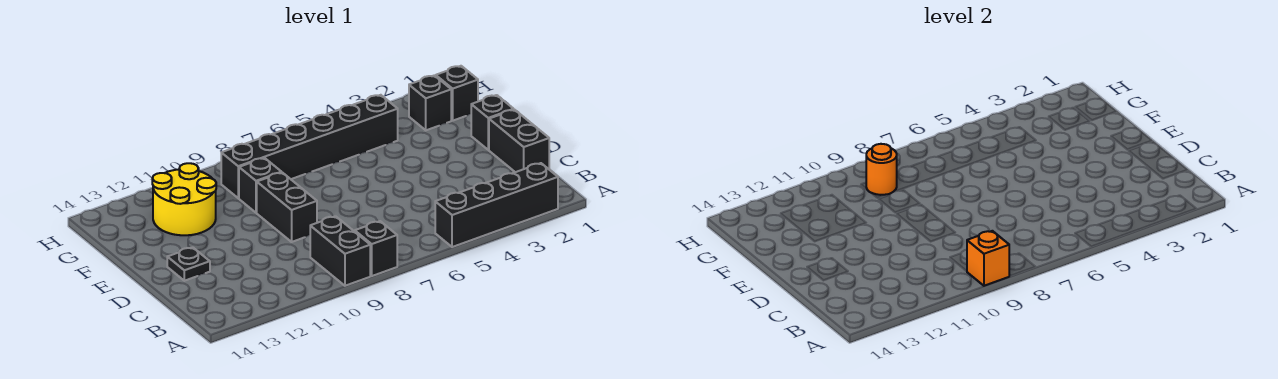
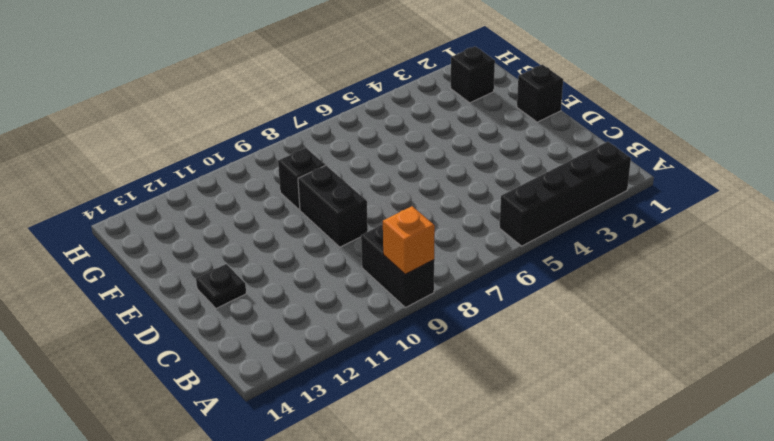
none -> black brick A8 level 1
none -> black brick C1:D1 level 1
none -> yellow round brick F11:G12 level 1

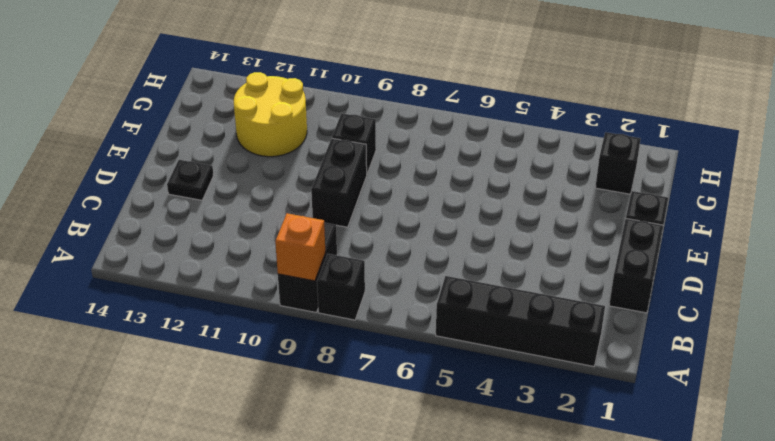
none -> black brick G1 level 1
none -> black brick G4:G9 level 1
none -> orange round brick G9 level 2

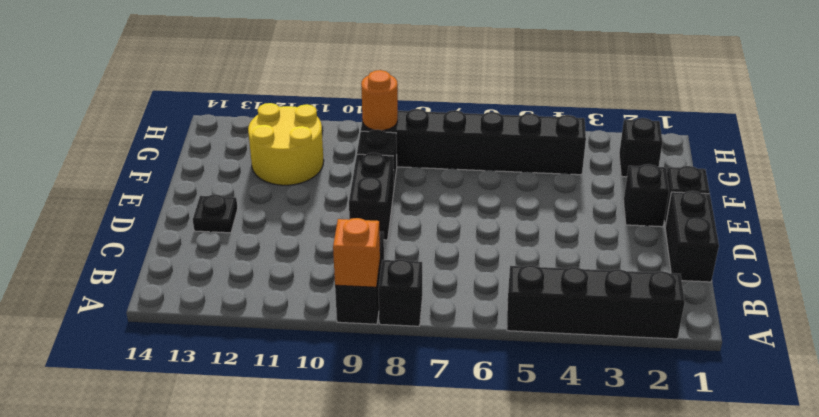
black brick E2 level 1 -> black brick G1 level 1

